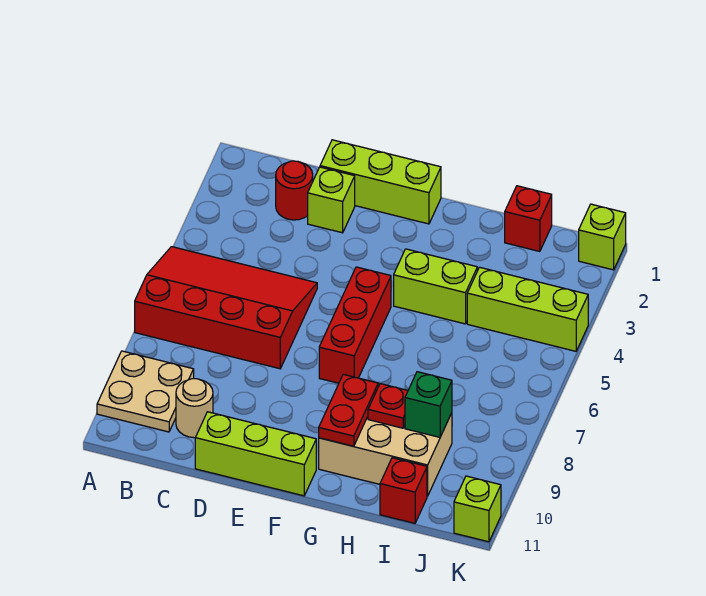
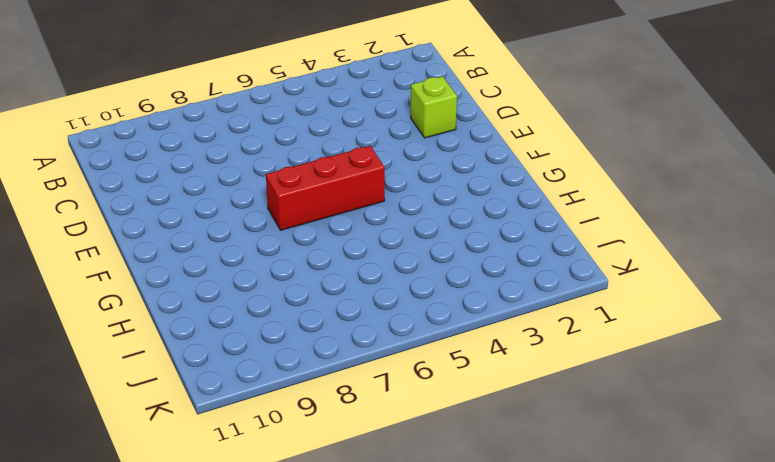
none -> red slope A5:D7 level 1 top 7
none -> tan plate A9:B10 level 1
none -> red round brick C2 level 1

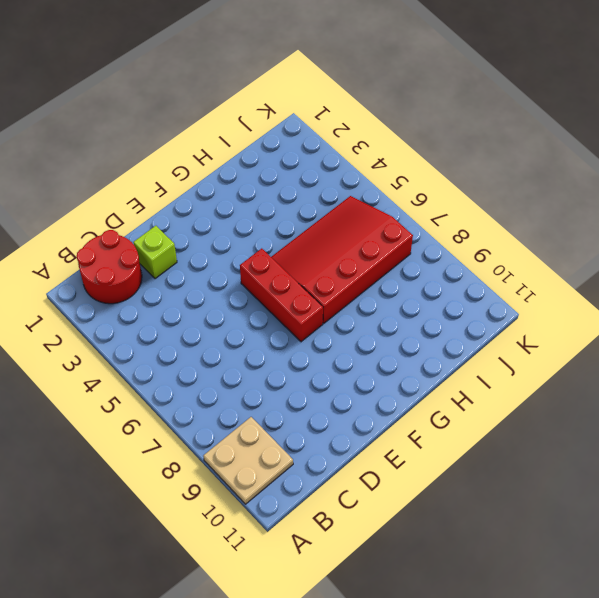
red round brick B1:C2 level 1 -> red round brick C2 level 1
red slope G5:J7 level 1 top 7 -> red slope A5:D7 level 1 top 7
none -> tan round brick C10 level 1
none -> lime brick D1:F1 level 1
none -> lime brick D11:F11 level 1

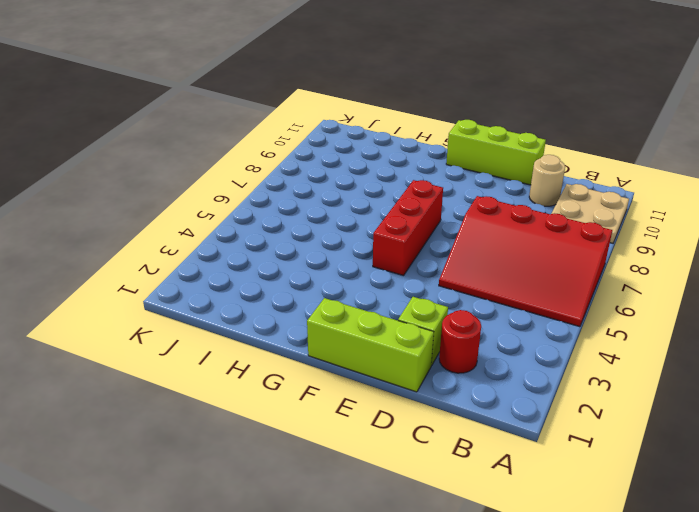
none -> lime brick G4:H4 level 1
none -> tan brick G9:I10 level 1
none -> red brick I1 level 1

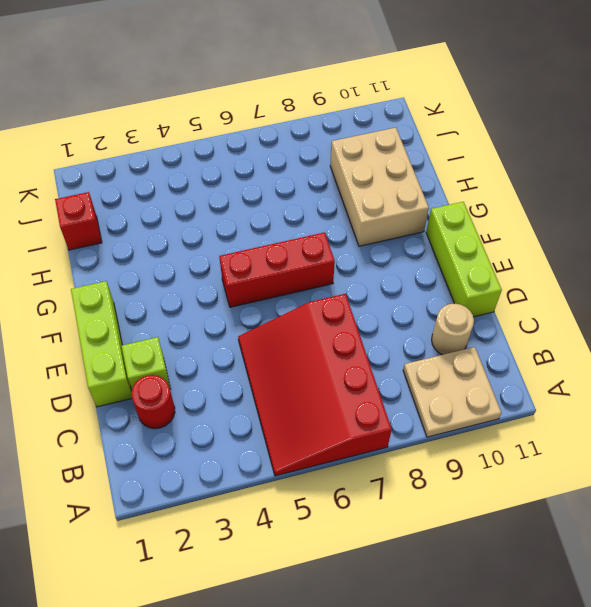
none -> lime brick G4:H4 level 1
none -> lime brick I4:K4 level 1
none -> red brick I11 level 1

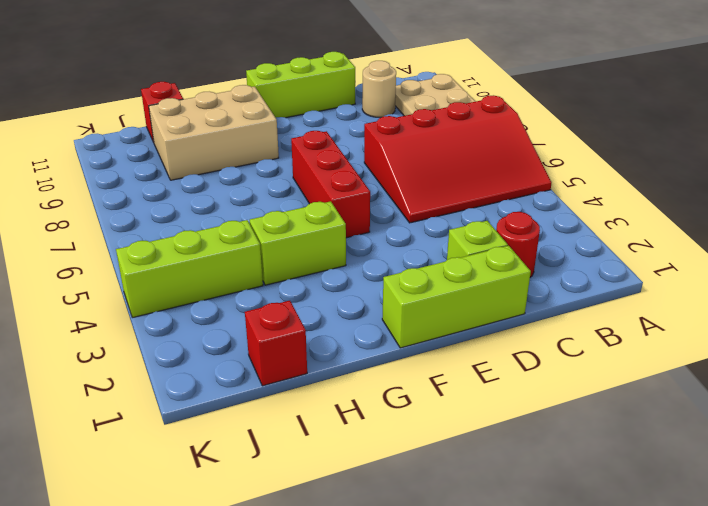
none -> lime brick K1 level 1
none -> lime brick K11 level 1
none -> red plate G9:G10 level 2

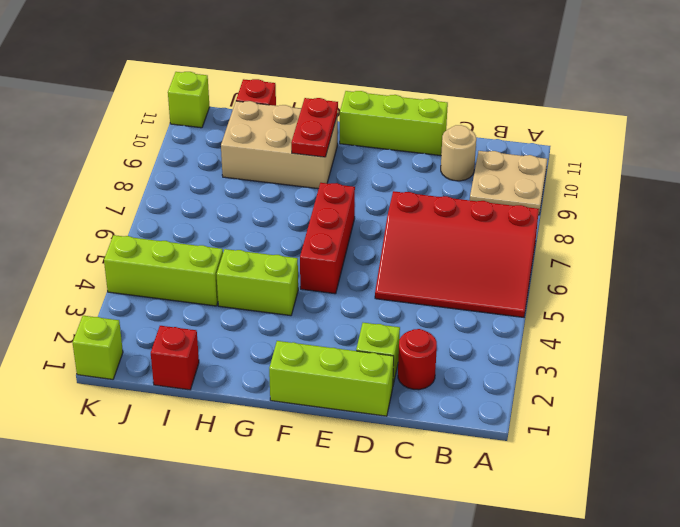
none -> red plate H9 level 2
none -> green brick I9 level 2

